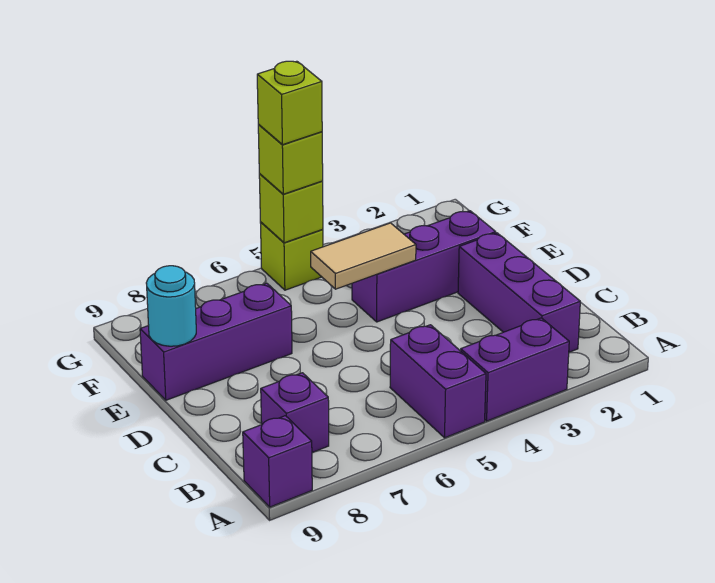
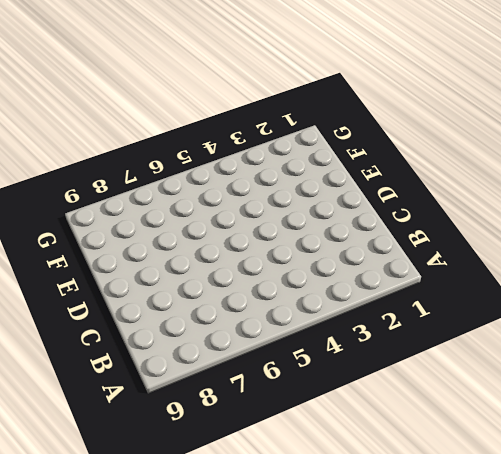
none -> purple brick A3:A4 level 1
none -> purple brick A5:B5 level 1
none -> purple brick A9 level 1

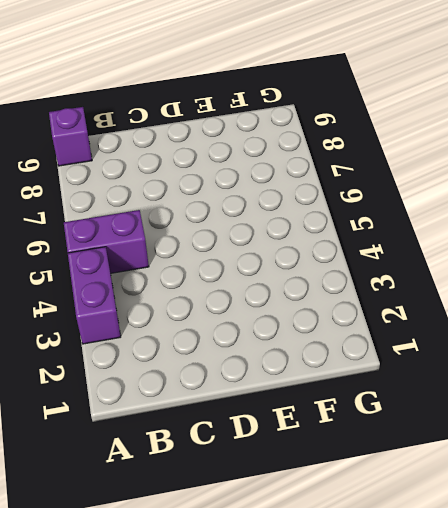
none -> purple brick B2:D2 level 1
none -> purple brick B8 level 1
none -> purple brick E2:E4 level 1

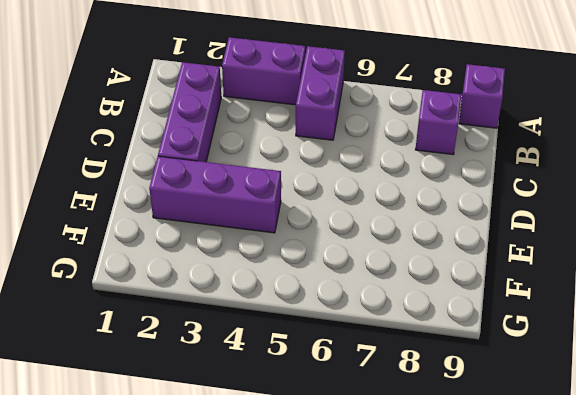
none -> purple brick E7:E9 level 1
none -> lime brick G5 level 1
none -> tan tile E4:E5 level 2

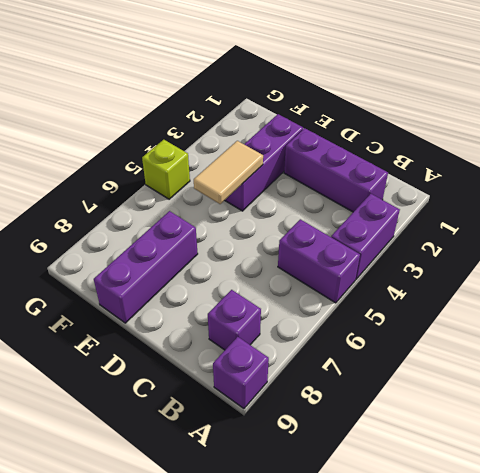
none -> cyan round brick E9 level 2
none -> lime brick G5 level 2
none -> lime brick G5 level 3

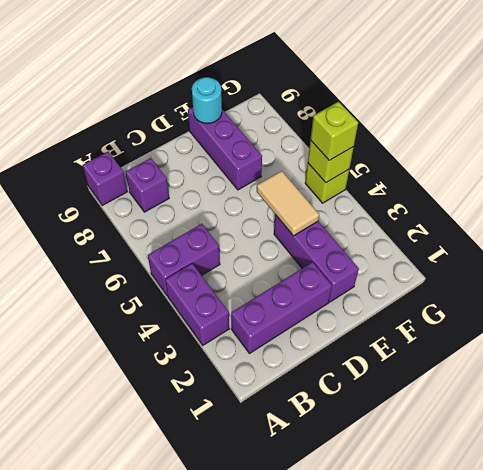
none -> lime brick G5 level 4

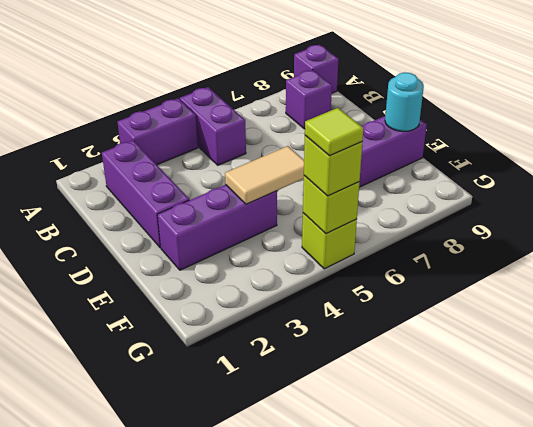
lime tile G5 level 4 -> lime brick G5 level 4

